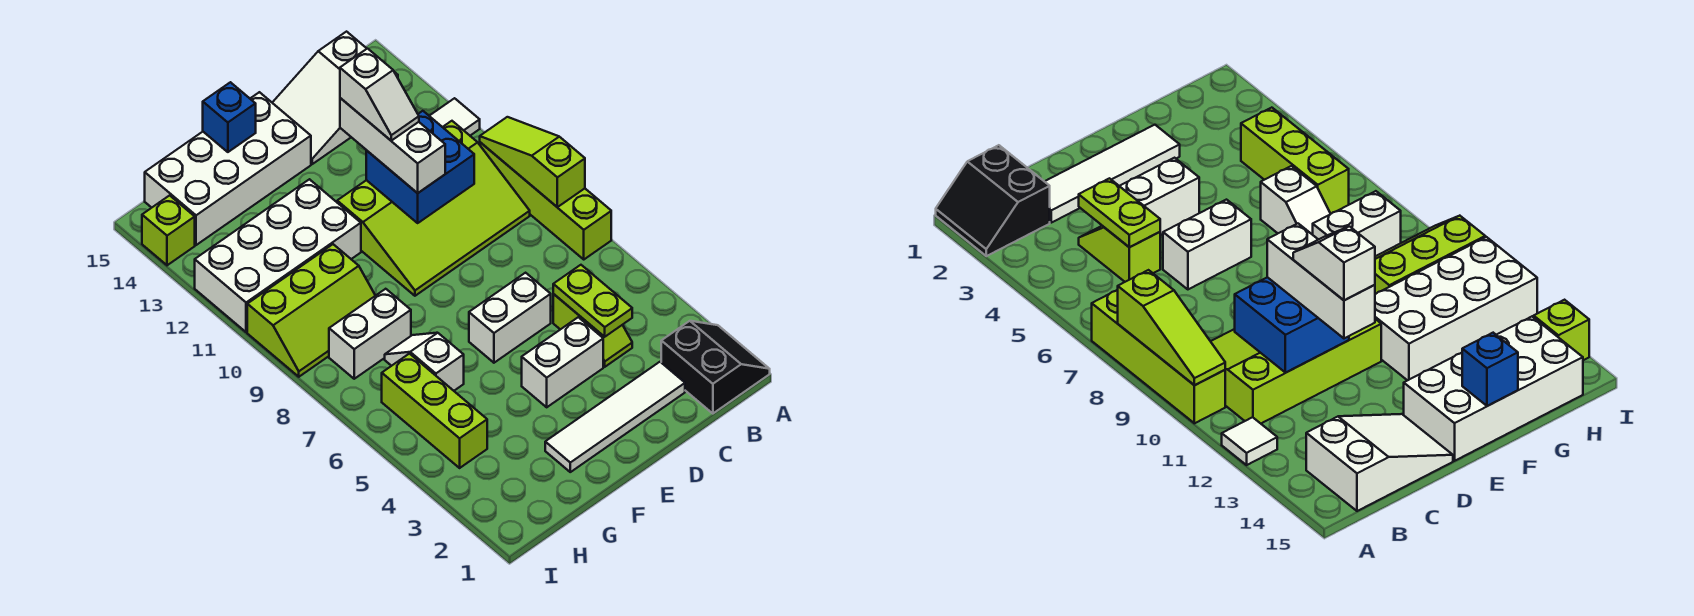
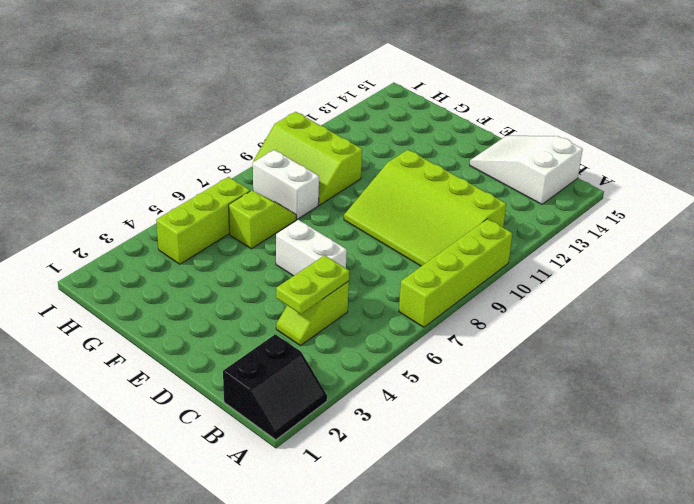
lime slope G6:G7 level 1 top 6 -> white slope G6:G7 level 1 top 6
none -> white tile A12 level 1
none -> white tile C2:F2 level 1
none -> white brick D4:E4 level 1

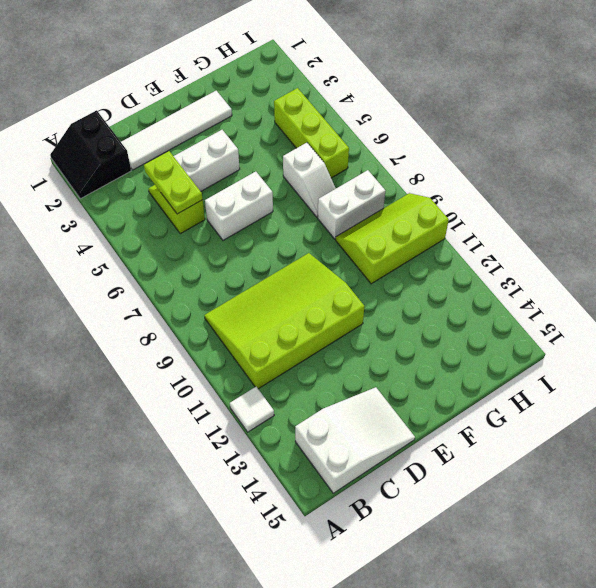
none -> lime brick A7:A10 level 1
none -> white brick E14:H15 level 1
none -> white brick F11:I12 level 1

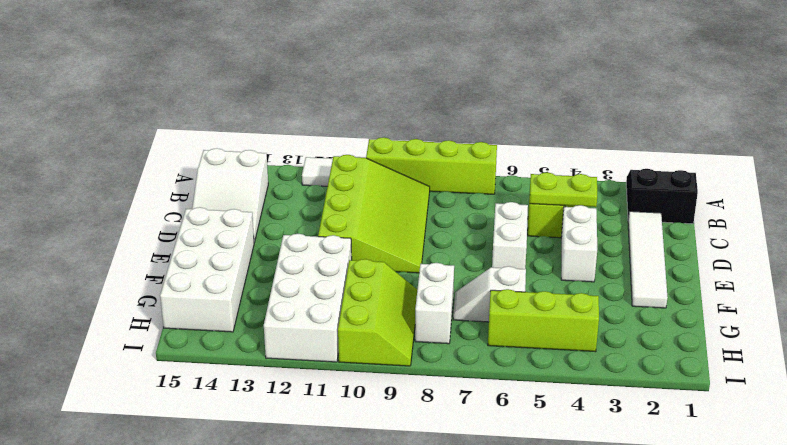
none -> lime brick I14 level 1
none -> lime slope A8:A10 level 2 top 8
none -> blue brick C10:D11 level 2

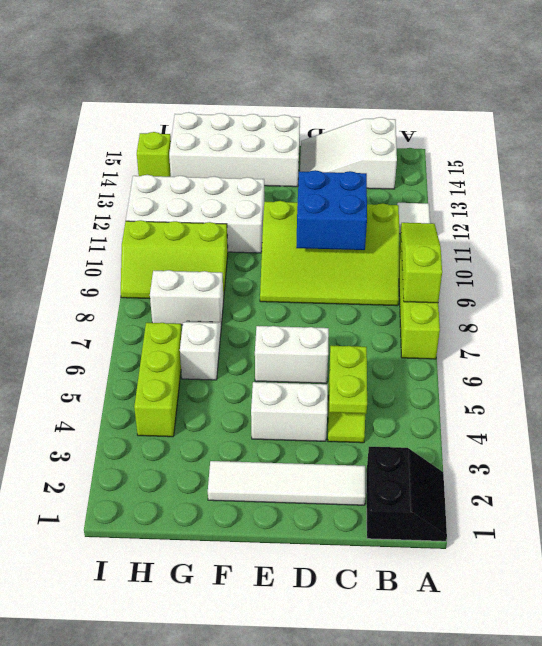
none -> blue brick F15 level 2
none -> white brick D10:D12 level 3
none -> white slope D11:D12 level 4 top 12

